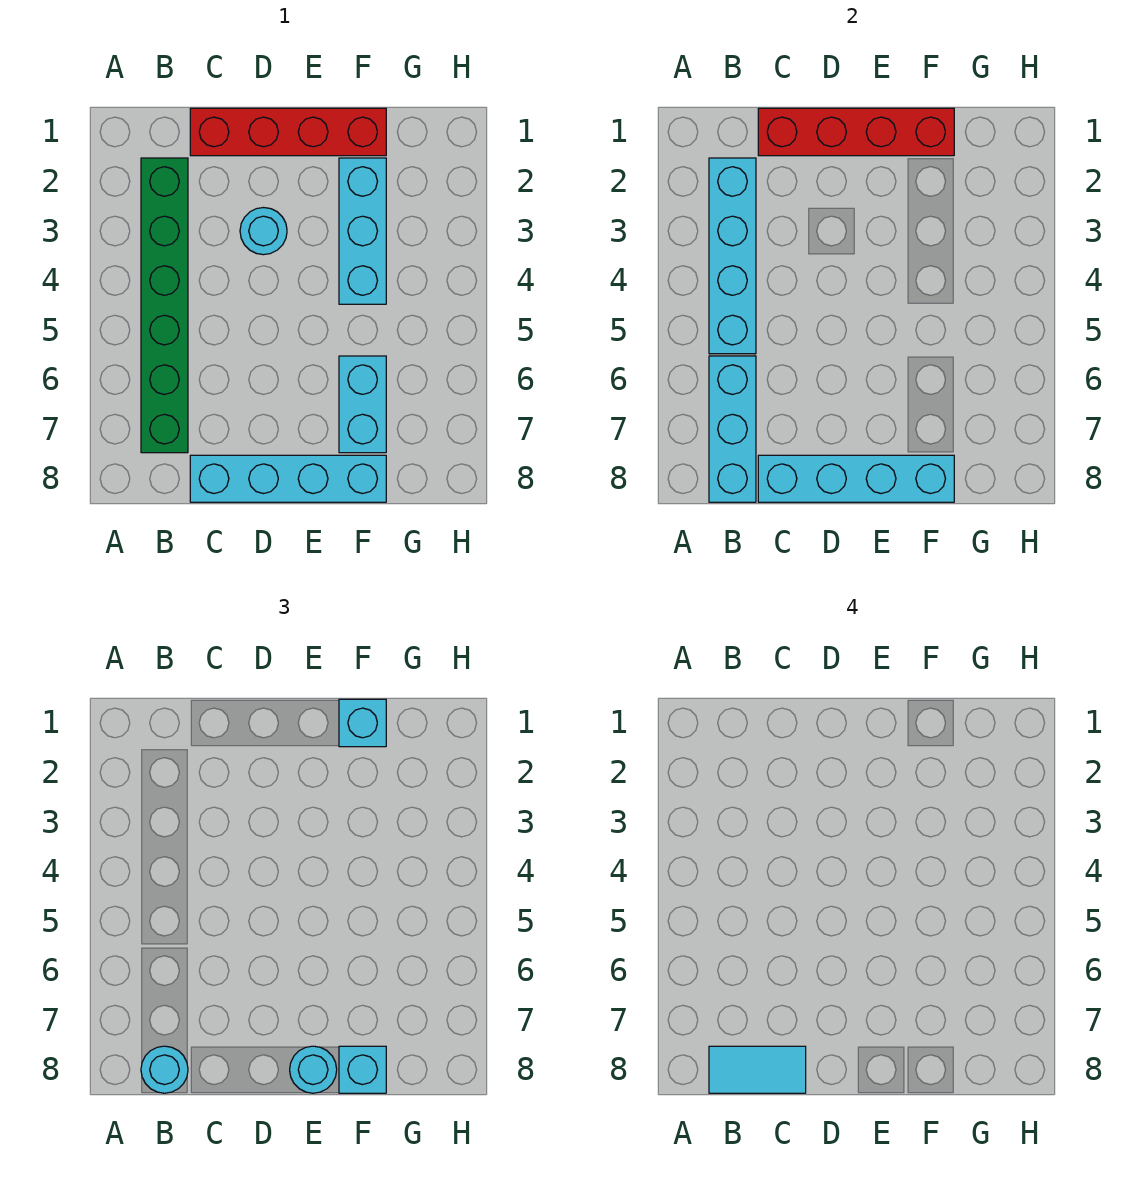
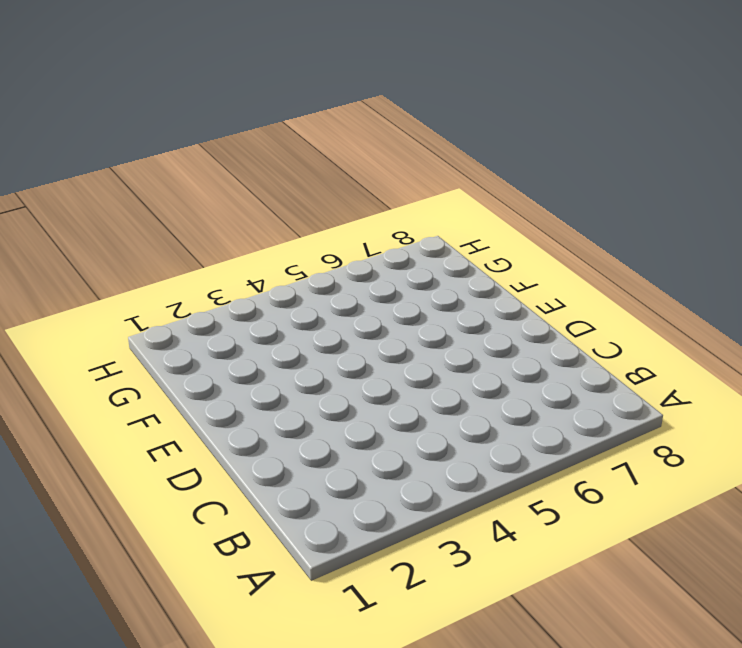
none -> green brick B2:B7 level 1
none -> red brick C1:F1 level 1
none -> cyan brick C8:F8 level 1

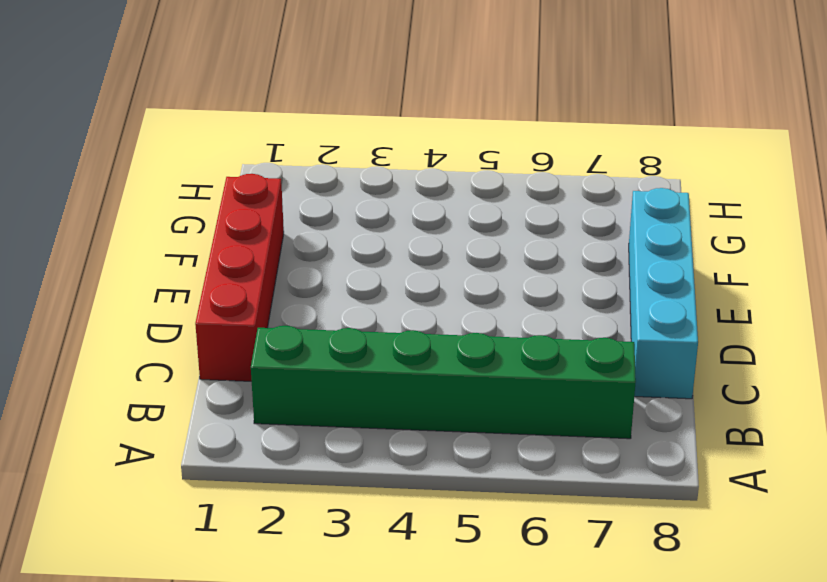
none -> cyan round brick D3 level 1
none -> cyan brick F2:F4 level 1
none -> cyan brick F6:F7 level 1

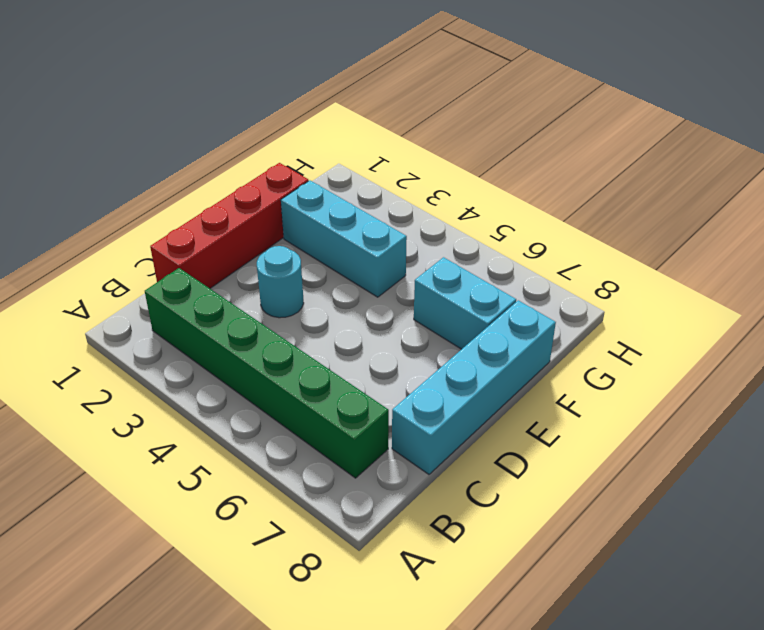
none -> cyan brick B2:B5 level 2
none -> cyan brick B6:B8 level 2
none -> red brick C1:F1 level 2

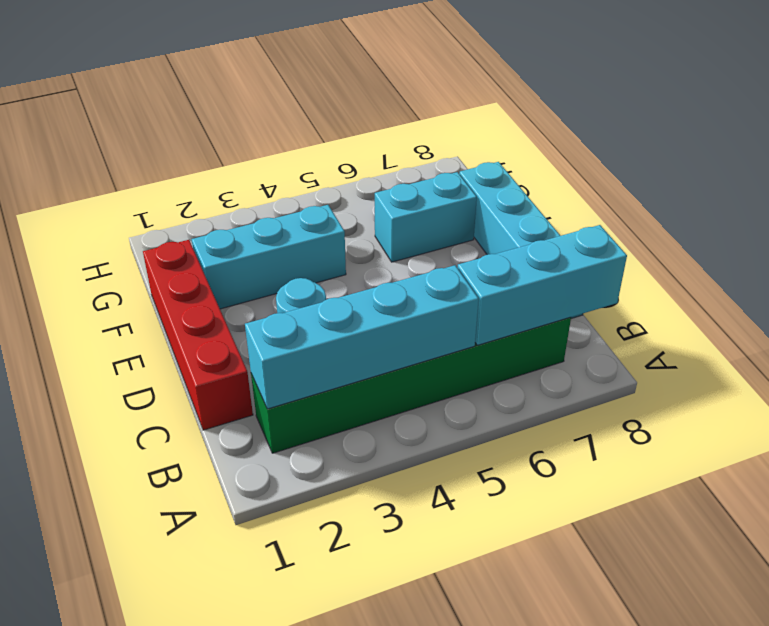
none -> red brick C1:F1 level 2
none -> cyan brick C8:F8 level 2
none -> cyan round brick B8 level 3

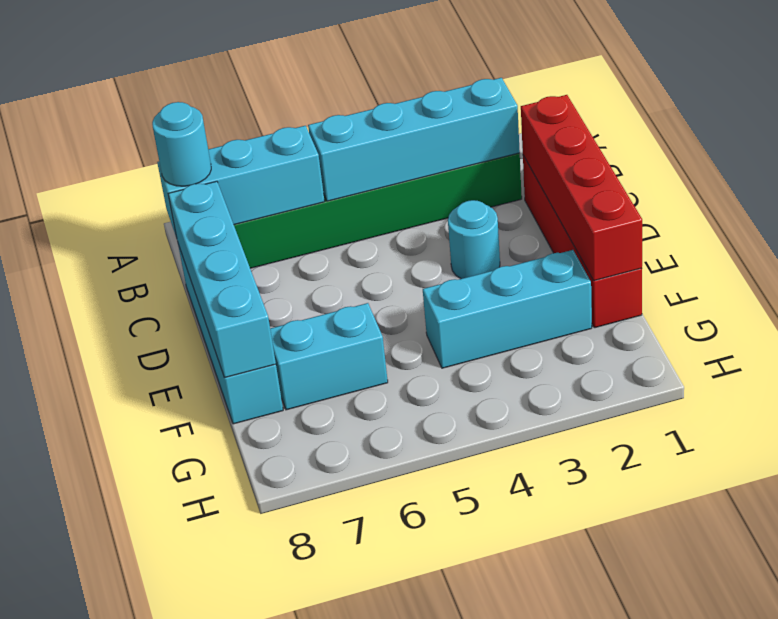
none -> cyan round brick E8 level 3
none -> cyan brick F1 level 3
none -> cyan brick F8 level 3

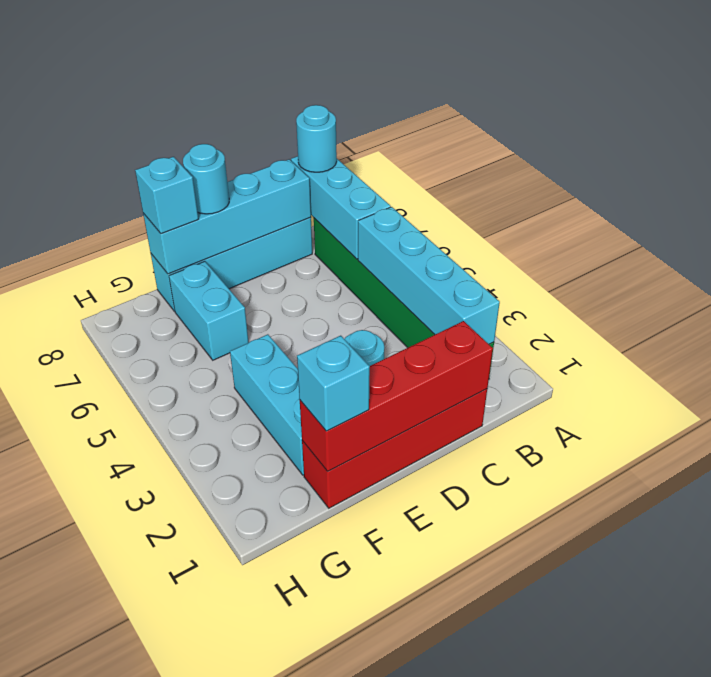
none -> cyan tile B8:C8 level 4

